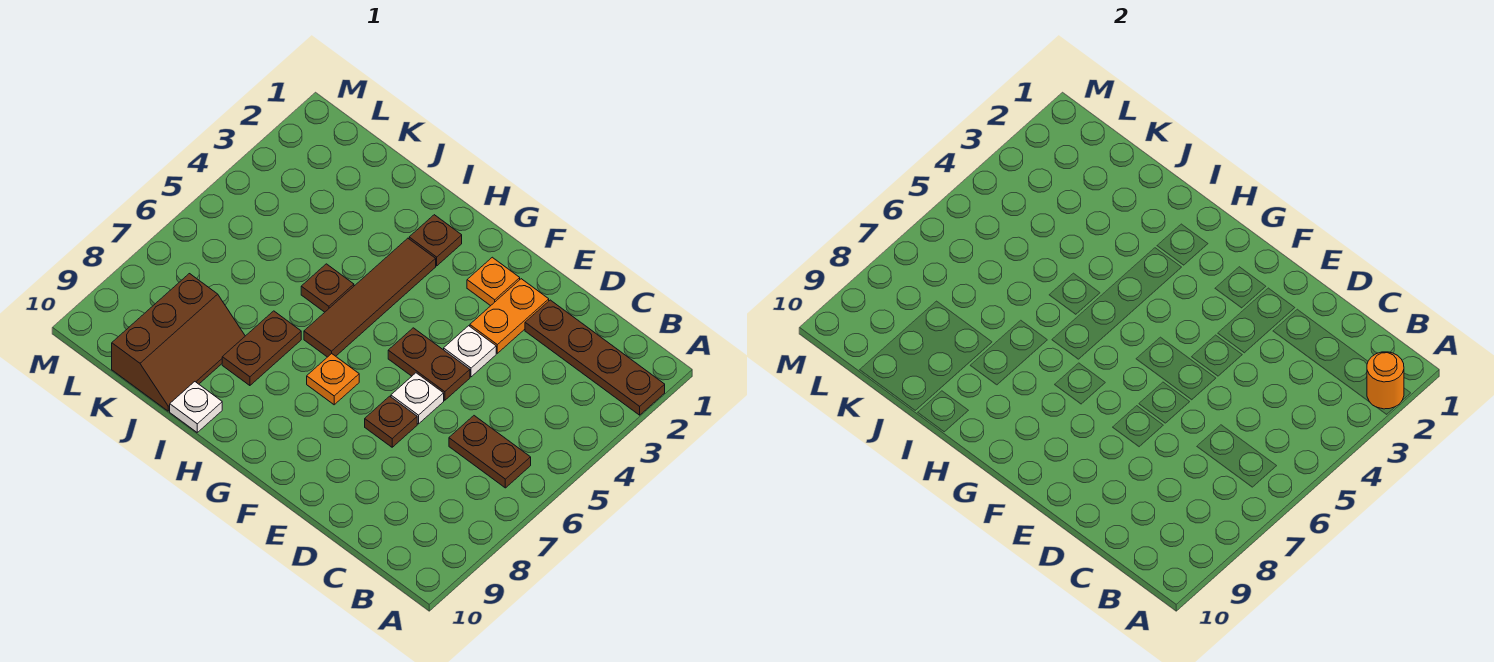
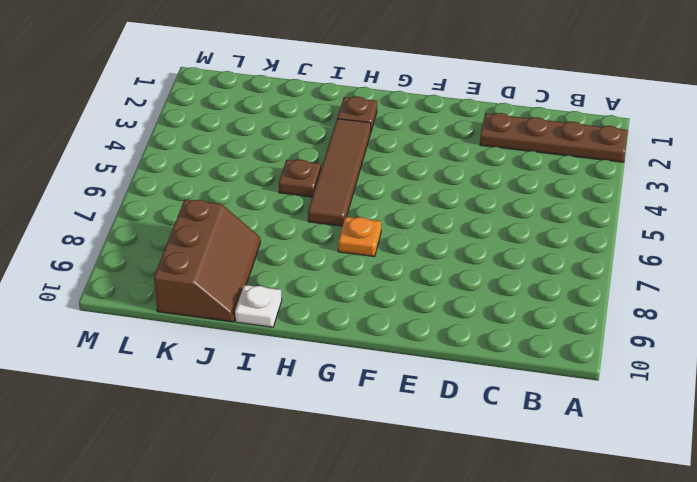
none -> brown plate B6:C6 level 1
none -> orange plate E2:E3 level 1
none -> white plate E4 level 1

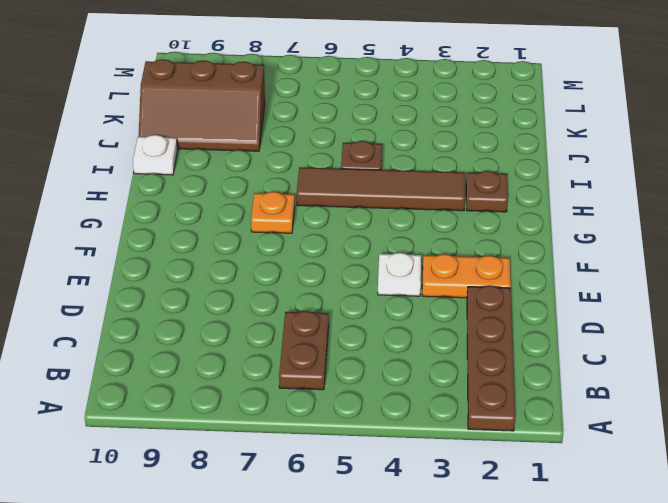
none -> brown plate E5:F5 level 1
none -> white plate E6 level 1
none -> brown plate E7 level 1

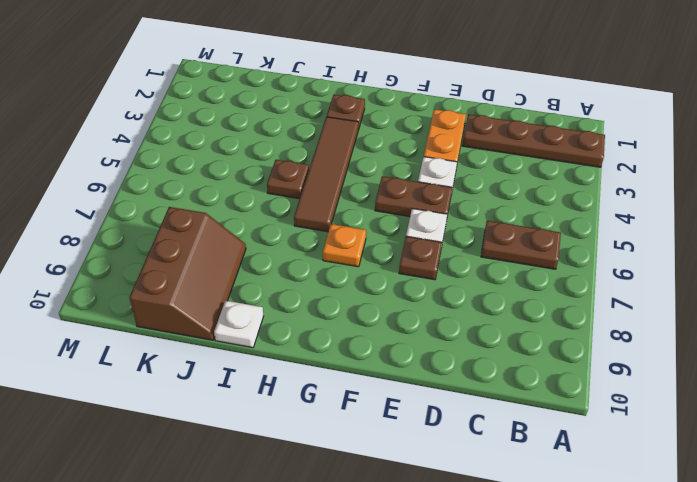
none -> orange plate F2 level 1
none -> brown plate I7:I8 level 1
none -> orange round brick A2 level 2

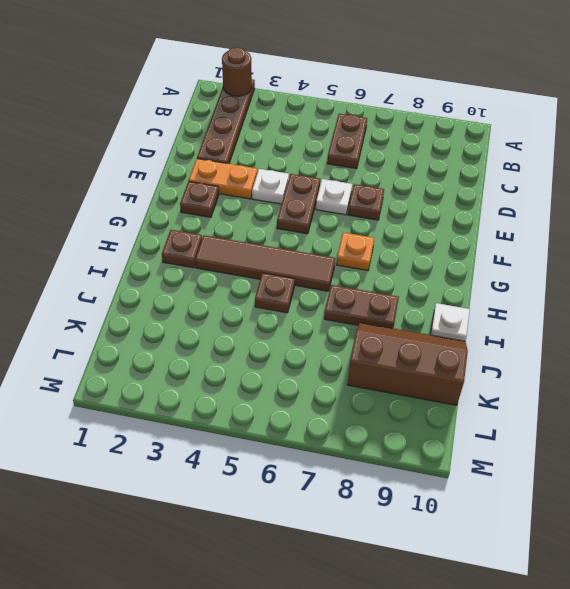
brown round brick A2 level 2 -> orange round brick A2 level 2
brown plate F2 level 1 -> orange plate F2 level 1

